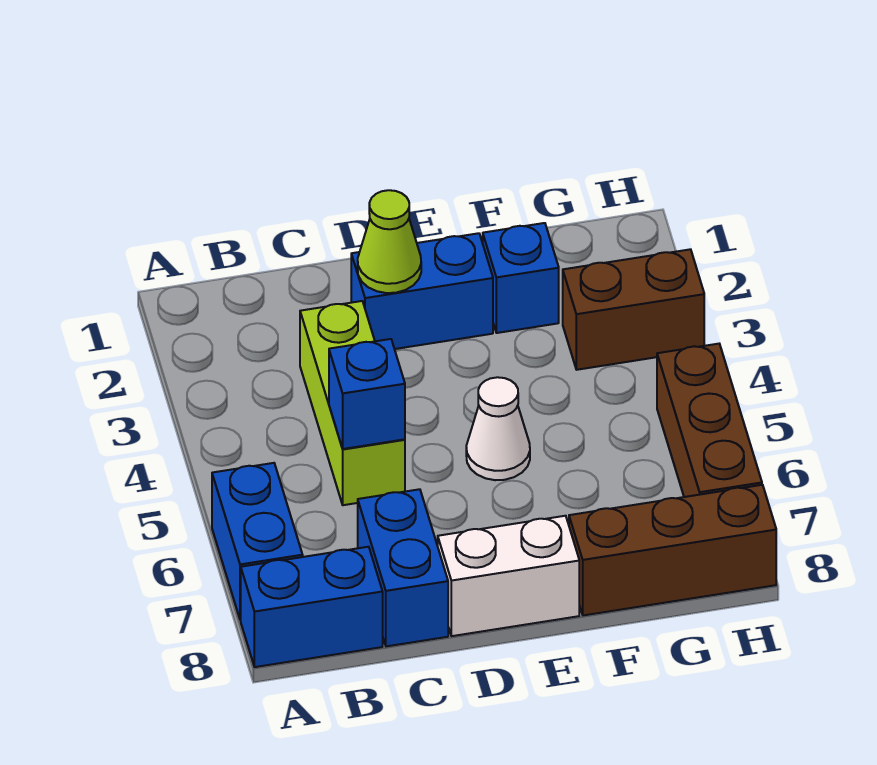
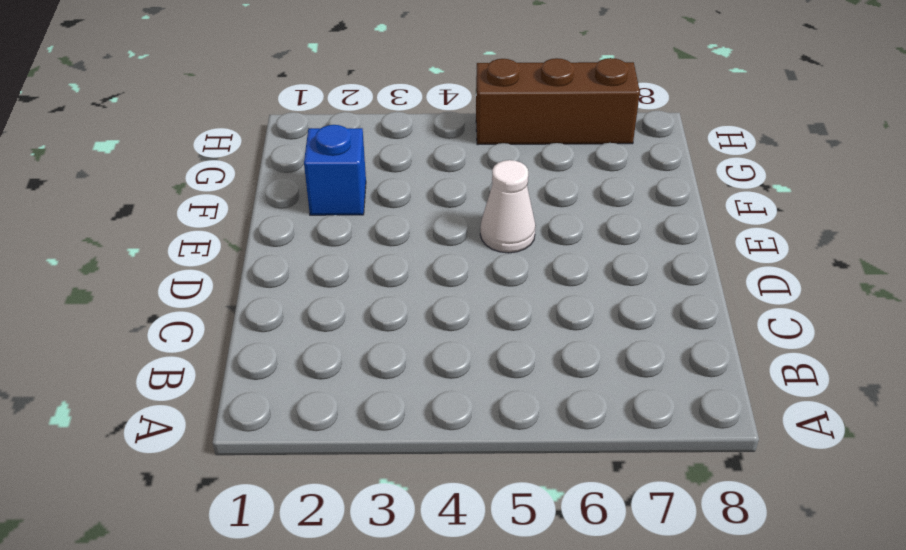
none -> blue brick A6:A7 level 1
none -> blue brick A8:B8 level 1
none -> lime brick C3:C5 level 1

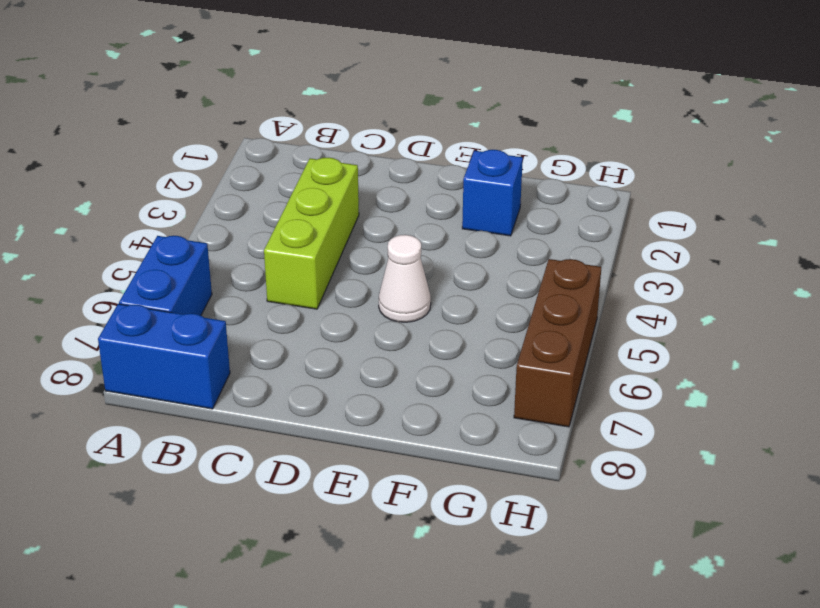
none -> blue brick C7:C8 level 1
none -> blue brick D2:E2 level 1
none -> white brick D8:E8 level 1

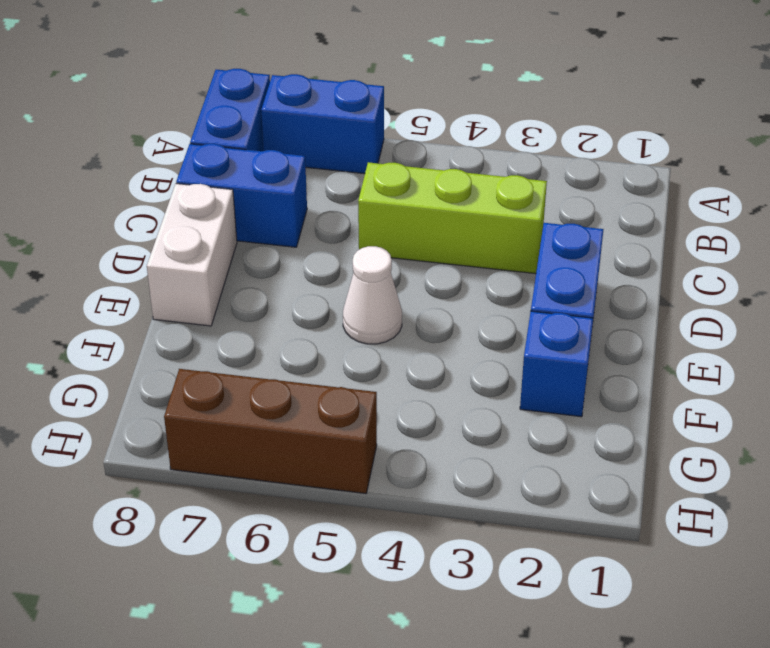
none -> brown brick F8:H8 level 1
none -> brown brick G3:H3 level 1
none -> blue brick C5 level 2

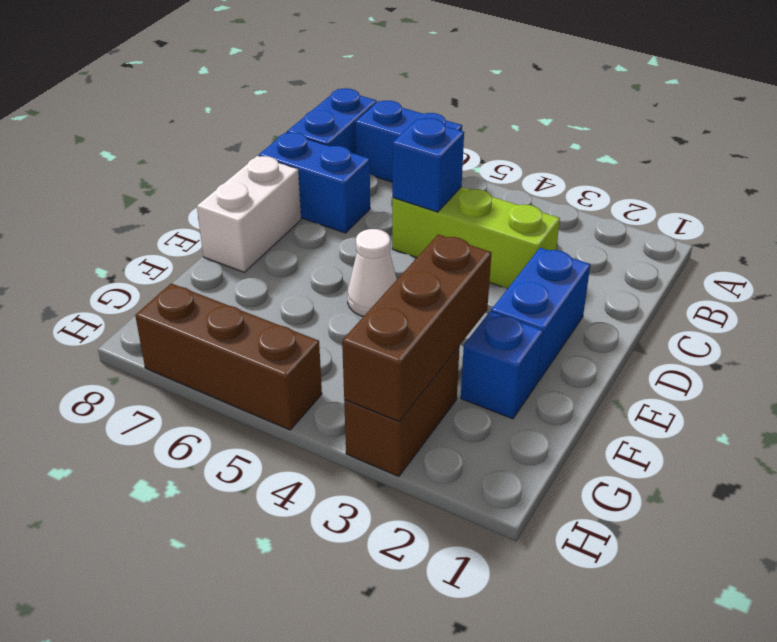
brown brick F3:H3 level 2 -> brown brick F8:H8 level 1
none -> lime cone D2 level 2

